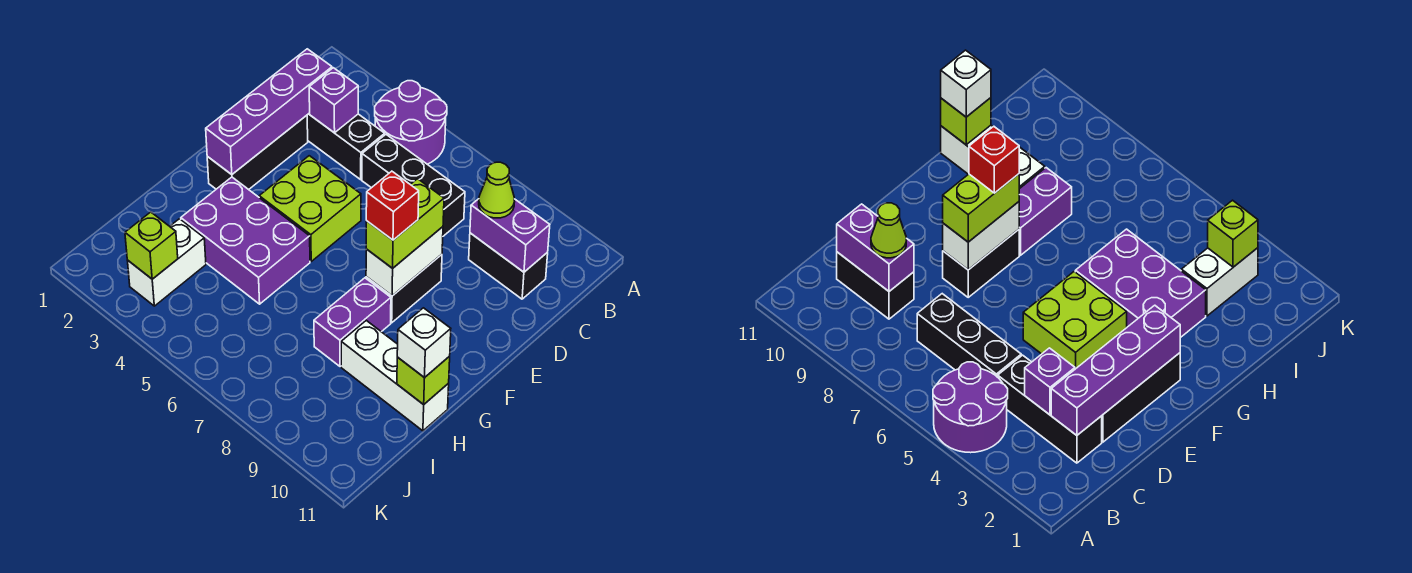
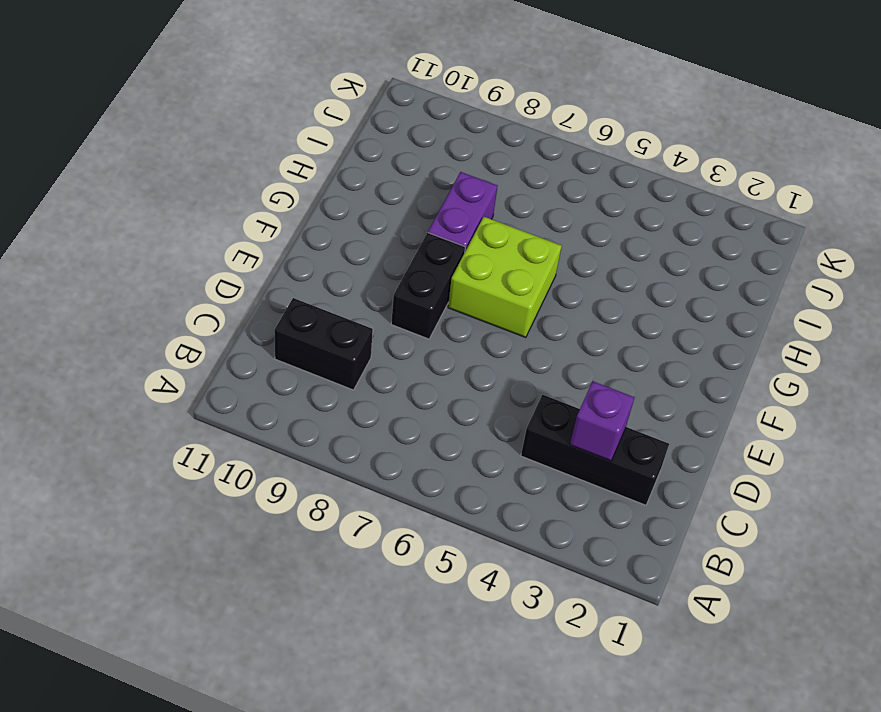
lime brick F6:G7 level 1 -> lime brick E4:F5 level 1
none -> purple round brick A4:B5 level 1
none -> black brick C5:C7 level 1
none -> black brick D2:F2 level 1

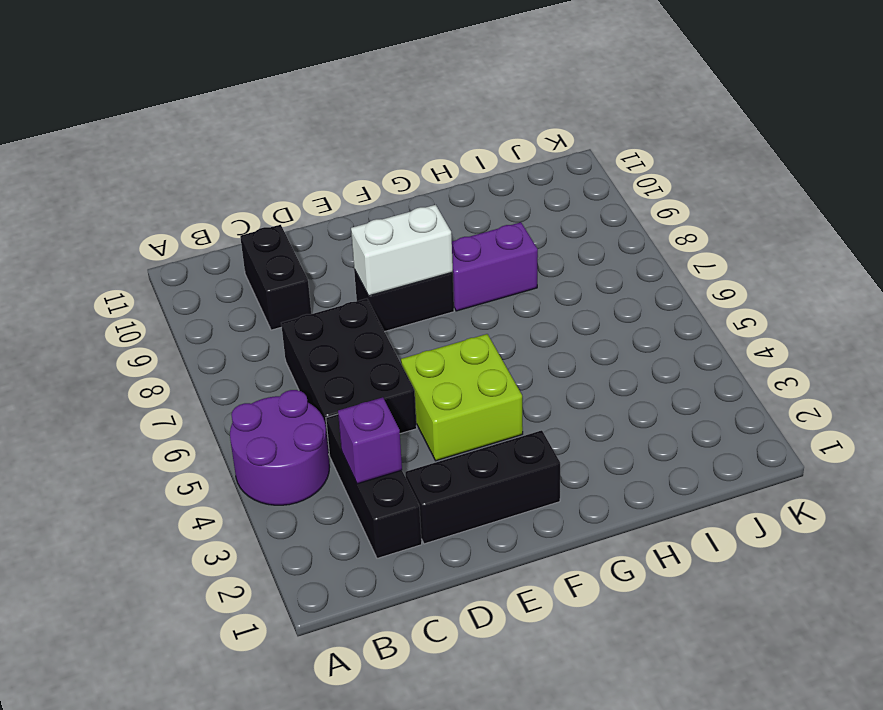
black brick C5:D7 level 1 -> black brick C5:C7 level 1
none -> purple brick G3:H5 level 1
none -> white brick H9:H11 level 1
none -> white brick I3:J3 level 1

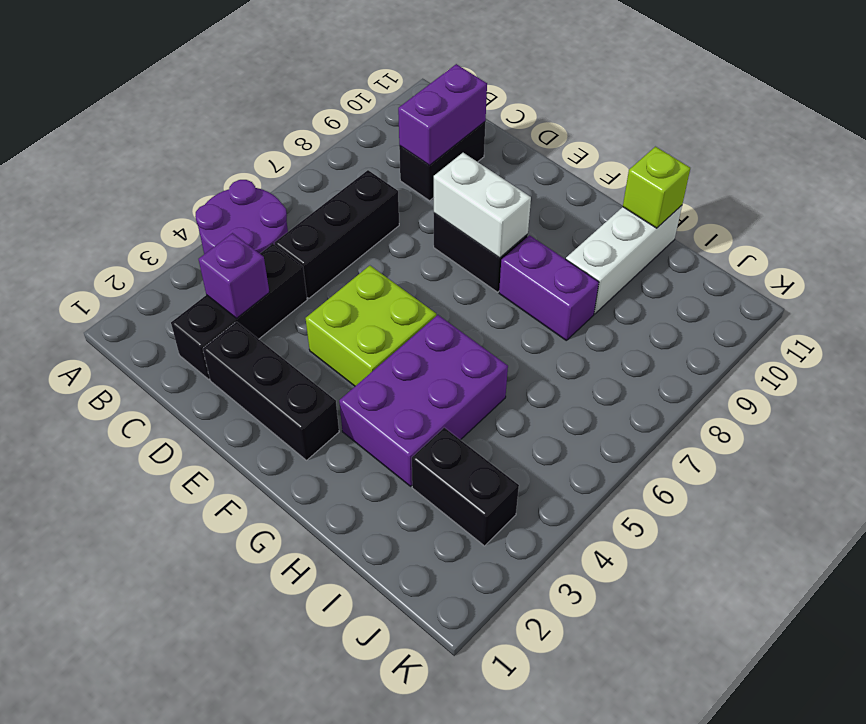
black brick I3:J3 level 1 -> white brick I3:J3 level 1
none -> purple brick C2:F2 level 2
none -> lime brick J3 level 2
none -> lime cone C9 level 3

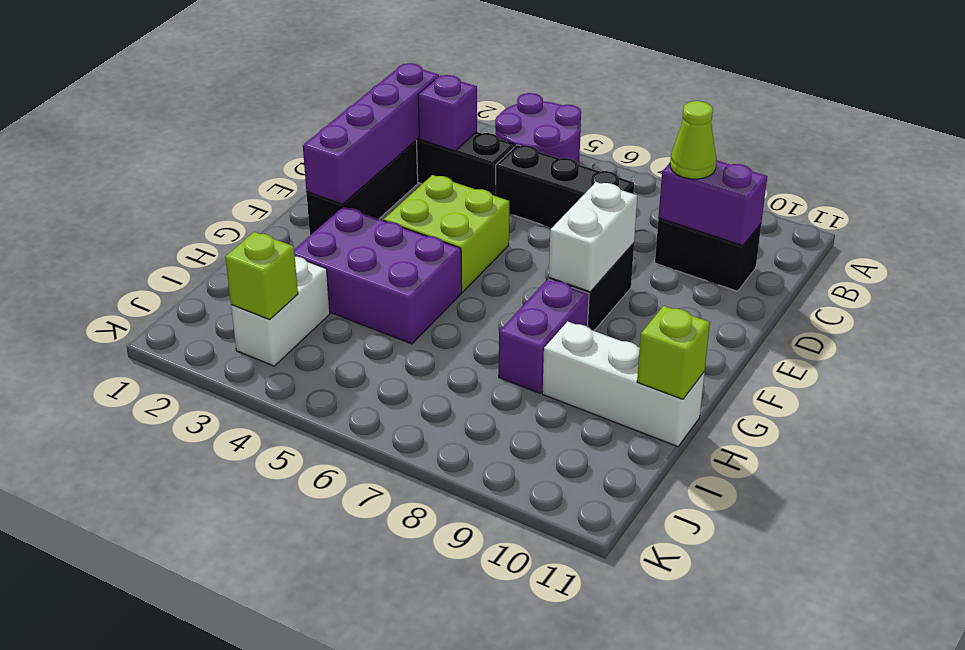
none -> lime brick E8:F8 level 3
none -> white brick H11 level 3
none -> red brick F8 level 4

